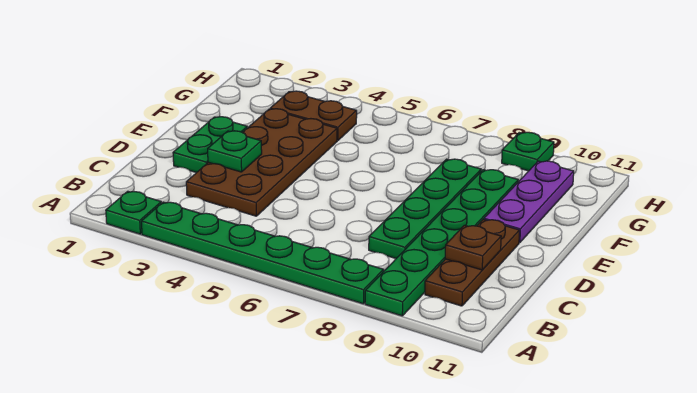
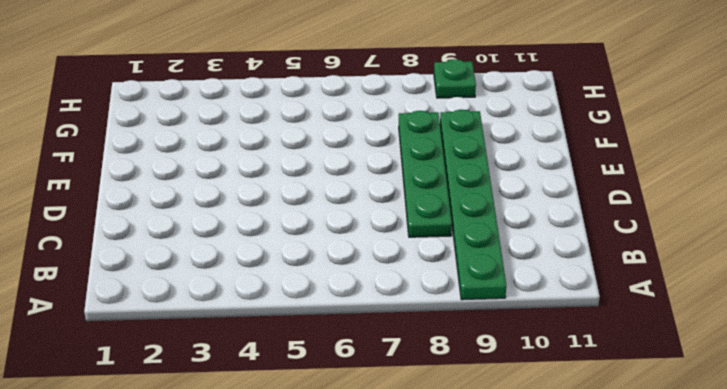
none -> green plate A2 level 1
none -> green plate A3:A8 level 1
none -> brown plate B10:D10 level 1

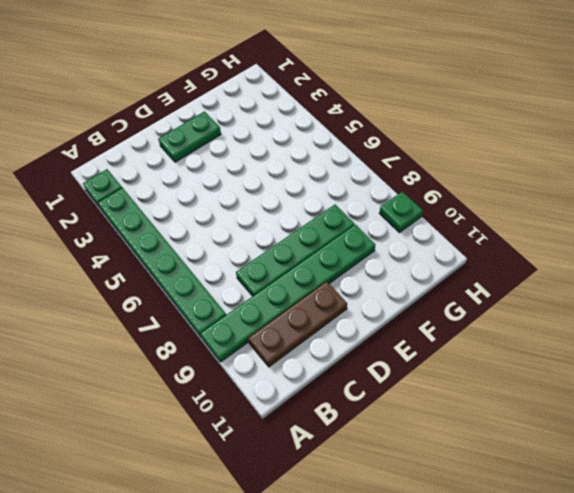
none -> brown plate C3:F4 level 1
none -> purple plate E10:G10 level 1
none -> brown plate G3:G4 level 1

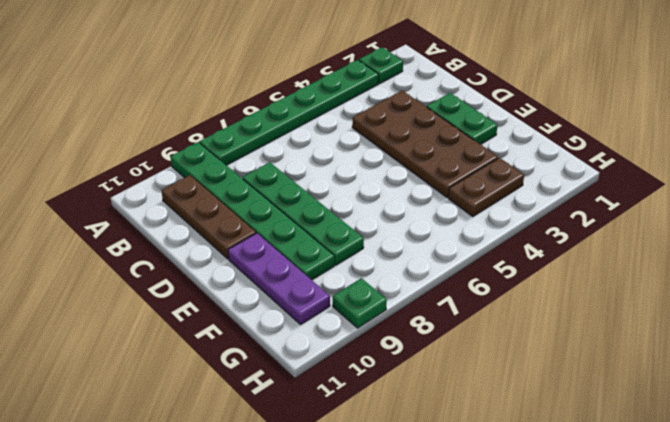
none -> brown plate C10 level 2
none -> green plate D3 level 2

